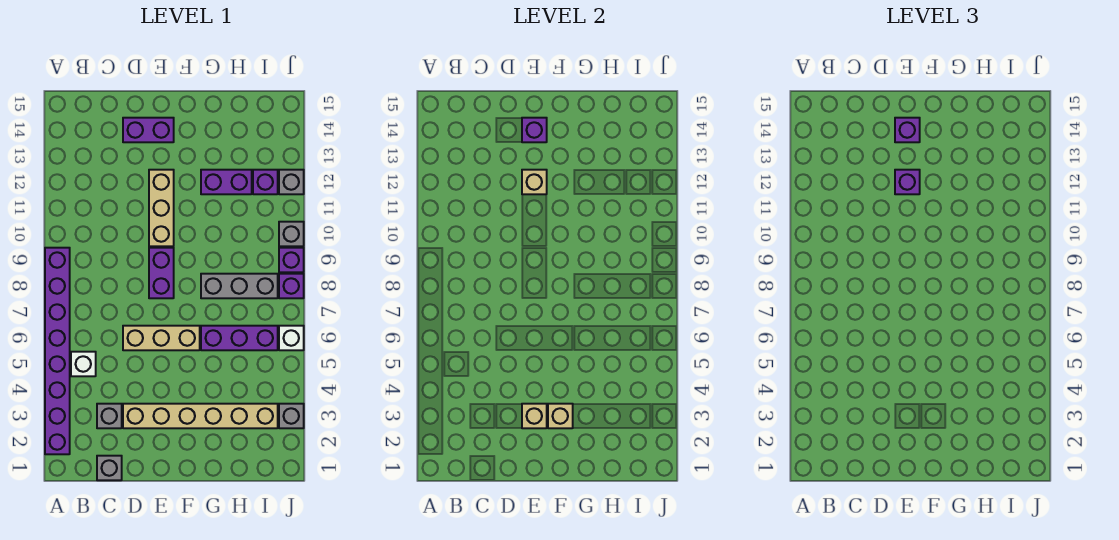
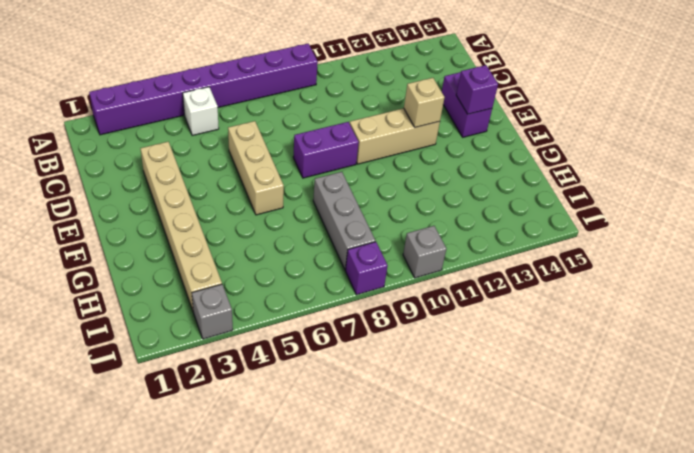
none -> grey brick C1 level 1
none -> grey brick C3 level 1
none -> purple brick G6:I6 level 1

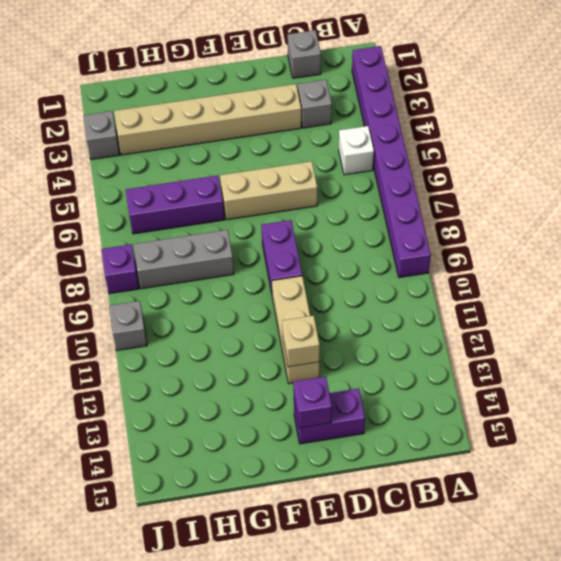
none -> purple brick G12:H12 level 1
none -> purple brick I12 level 1
none -> white brick J6 level 1

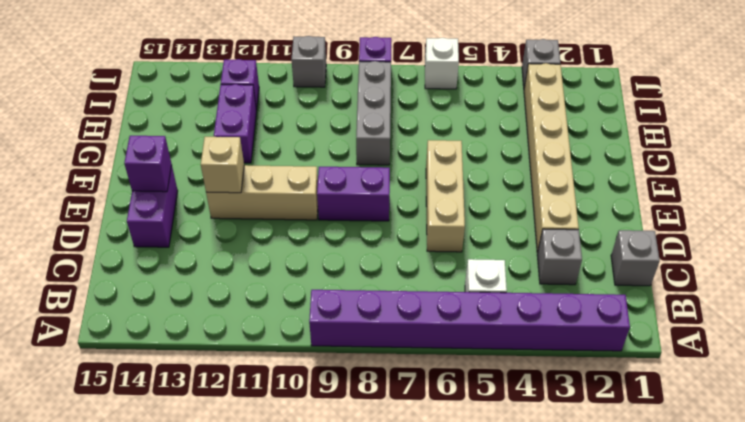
none -> purple brick G6:I6 level 1
none -> purple brick J9 level 1
none -> grey brick J12 level 1

